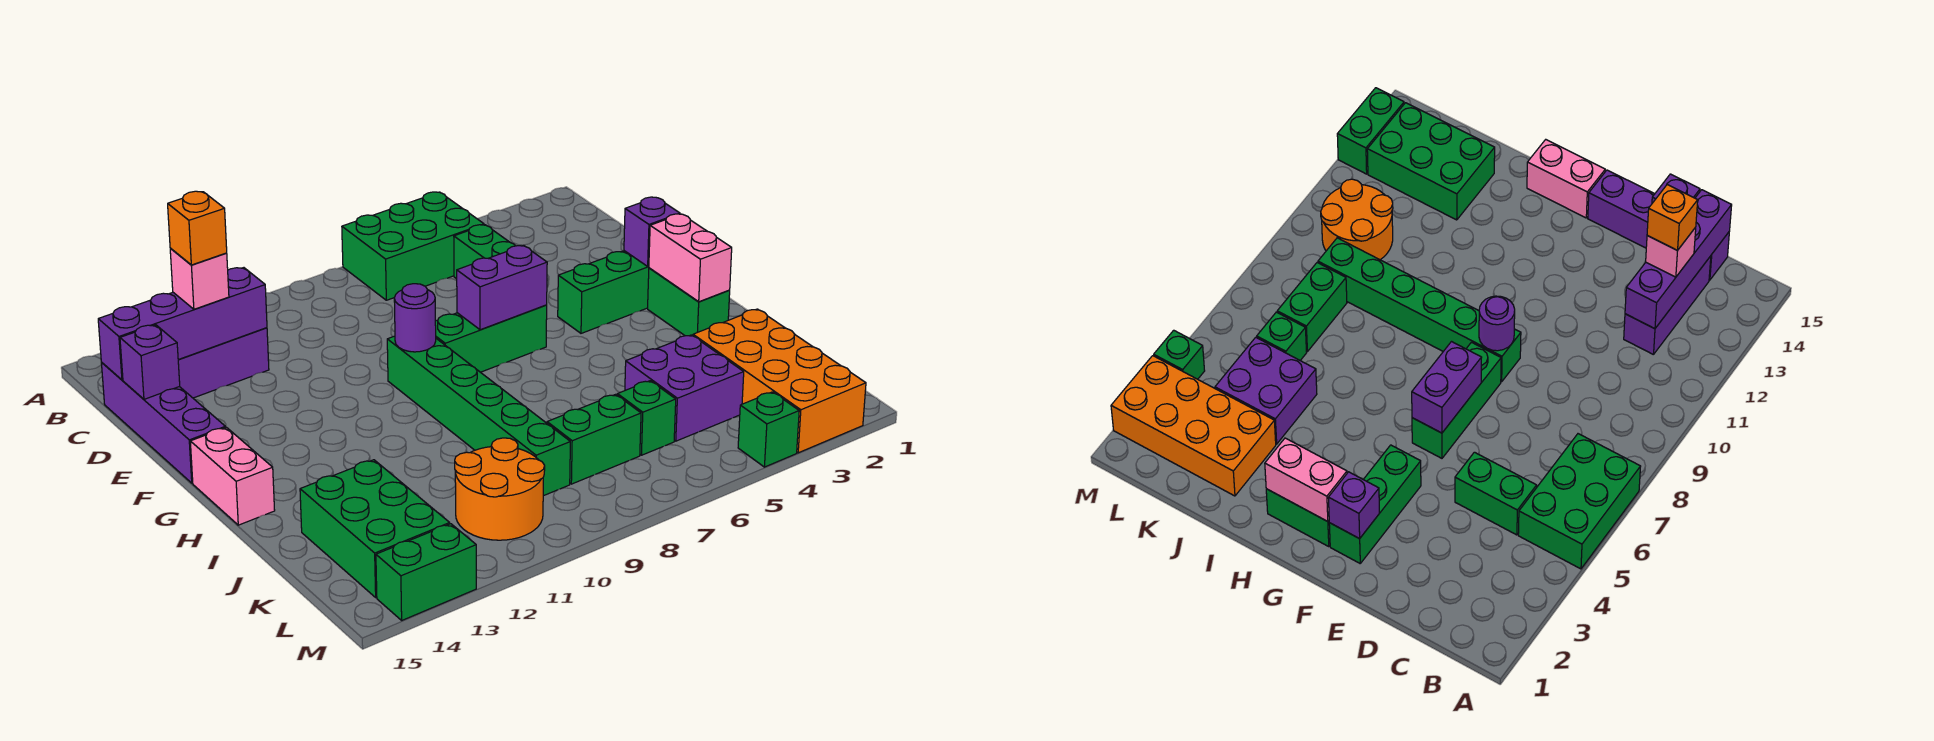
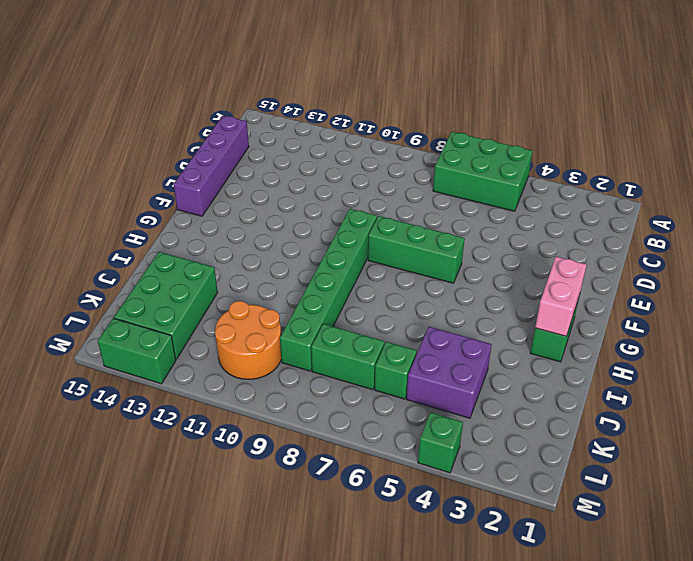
none -> green brick C5:D5 level 1
none -> purple brick C12:C14 level 1
none -> green brick F2:F4 level 1

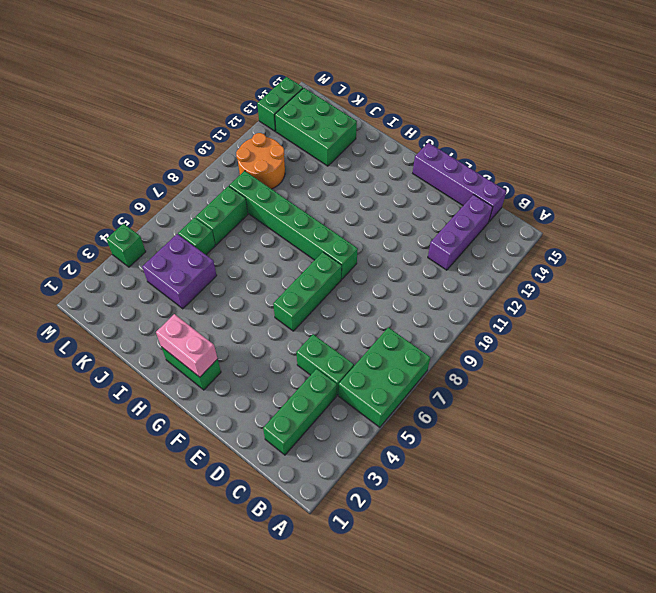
green brick C2:C4 level 1 -> green brick F2:F4 level 1
none -> pink brick G15:H15 level 1
none -> orange brick J2:M3 level 1
none -> purple brick C12:C15 level 2

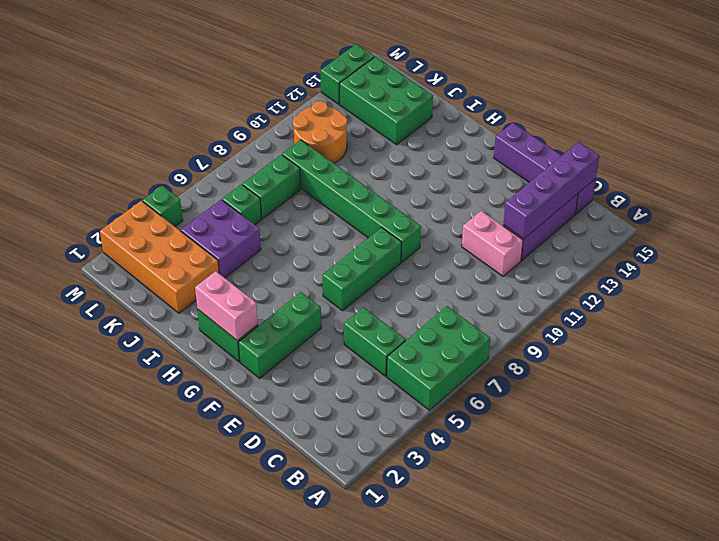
pink brick C11:D11 level 1 -> pink brick G15:H15 level 1
none -> purple brick D15 level 2
none -> purple brick F2 level 2
none -> purple brick F6:F7 level 2

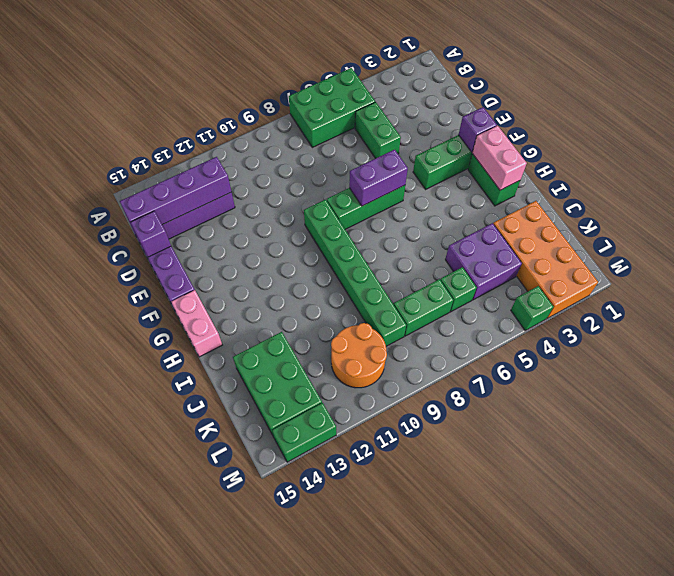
none -> purple round brick F9 level 2
none -> pink brick C13 level 3
none -> orange brick C13 level 4

